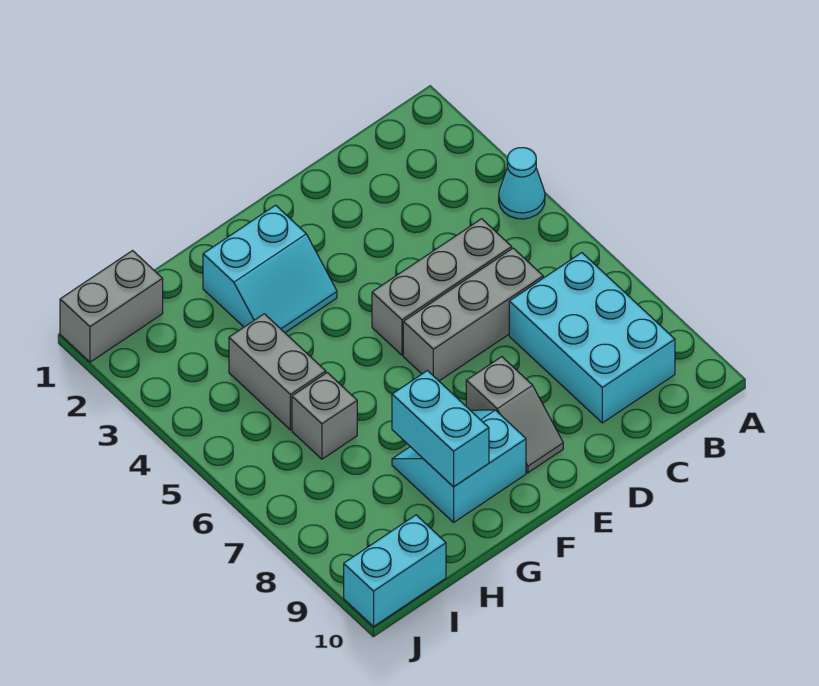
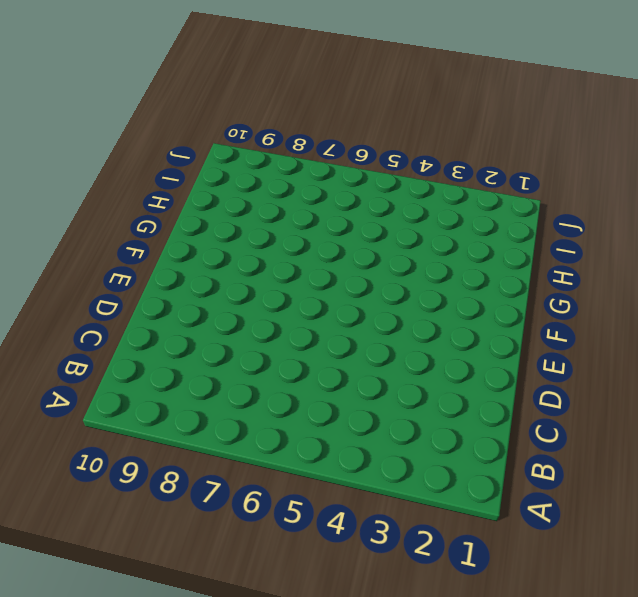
none -> cyan cone A4 level 1
none -> cyan brick B7:C9 level 1
none -> grey brick C5:E5 level 1

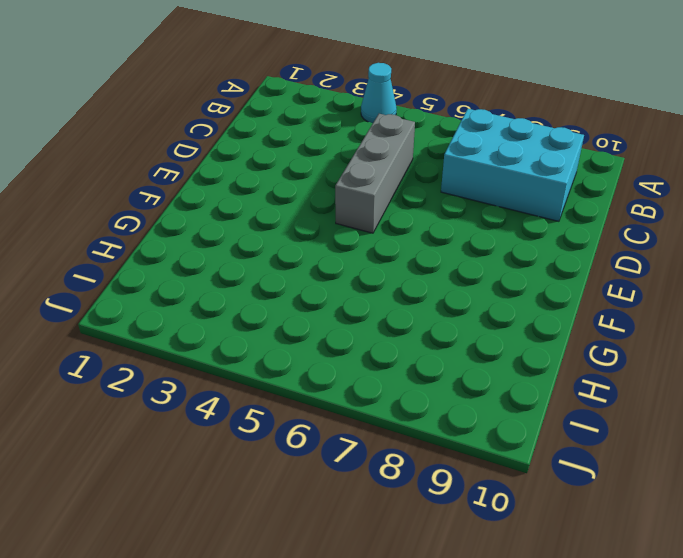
none -> grey brick C6:E6 level 1
none -> grey slope E8:E9 level 1 top 8
none -> cyan slope F2:G3 level 1 top 2

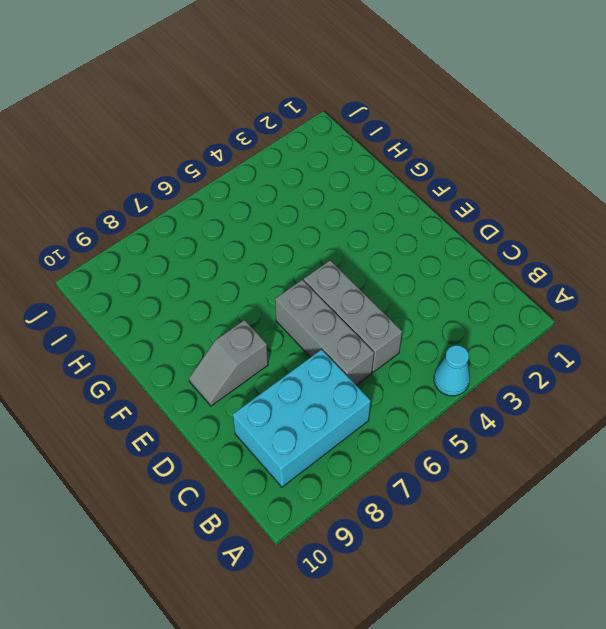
none -> cyan slope F2:G3 level 1 top 2
none -> cyan slope F8:G9 level 1 top 9
none -> grey brick H4:H5 level 1

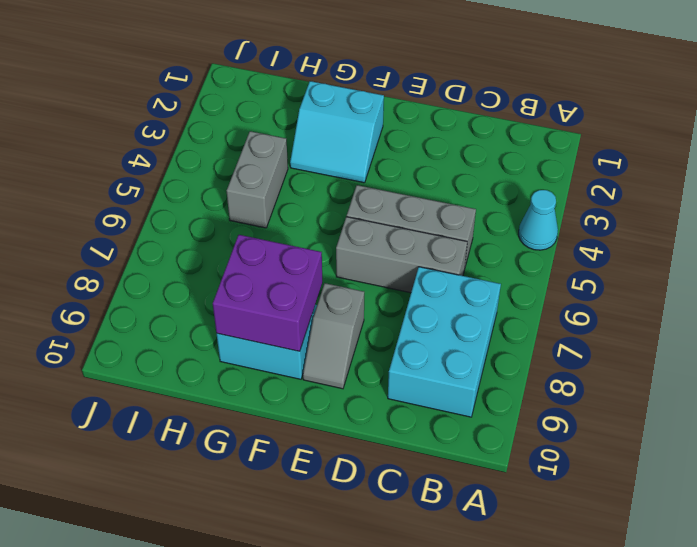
purple brick F8:G9 level 2 -> cyan brick G8:G9 level 2
none -> grey brick H6 level 1
none -> grey brick I1:J1 level 1
none -> cyan brick I10:J10 level 1

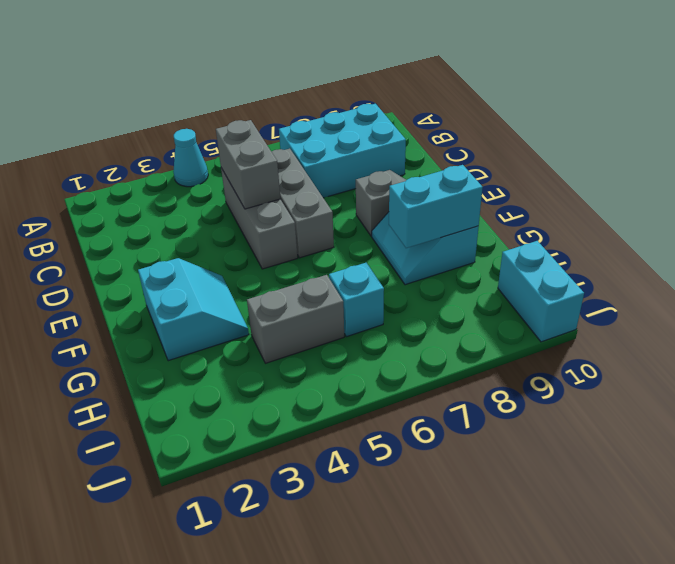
grey brick C5:D5 level 2 -> grey brick I1:J1 level 1
cyan brick H6 level 1 -> grey brick H6 level 1

